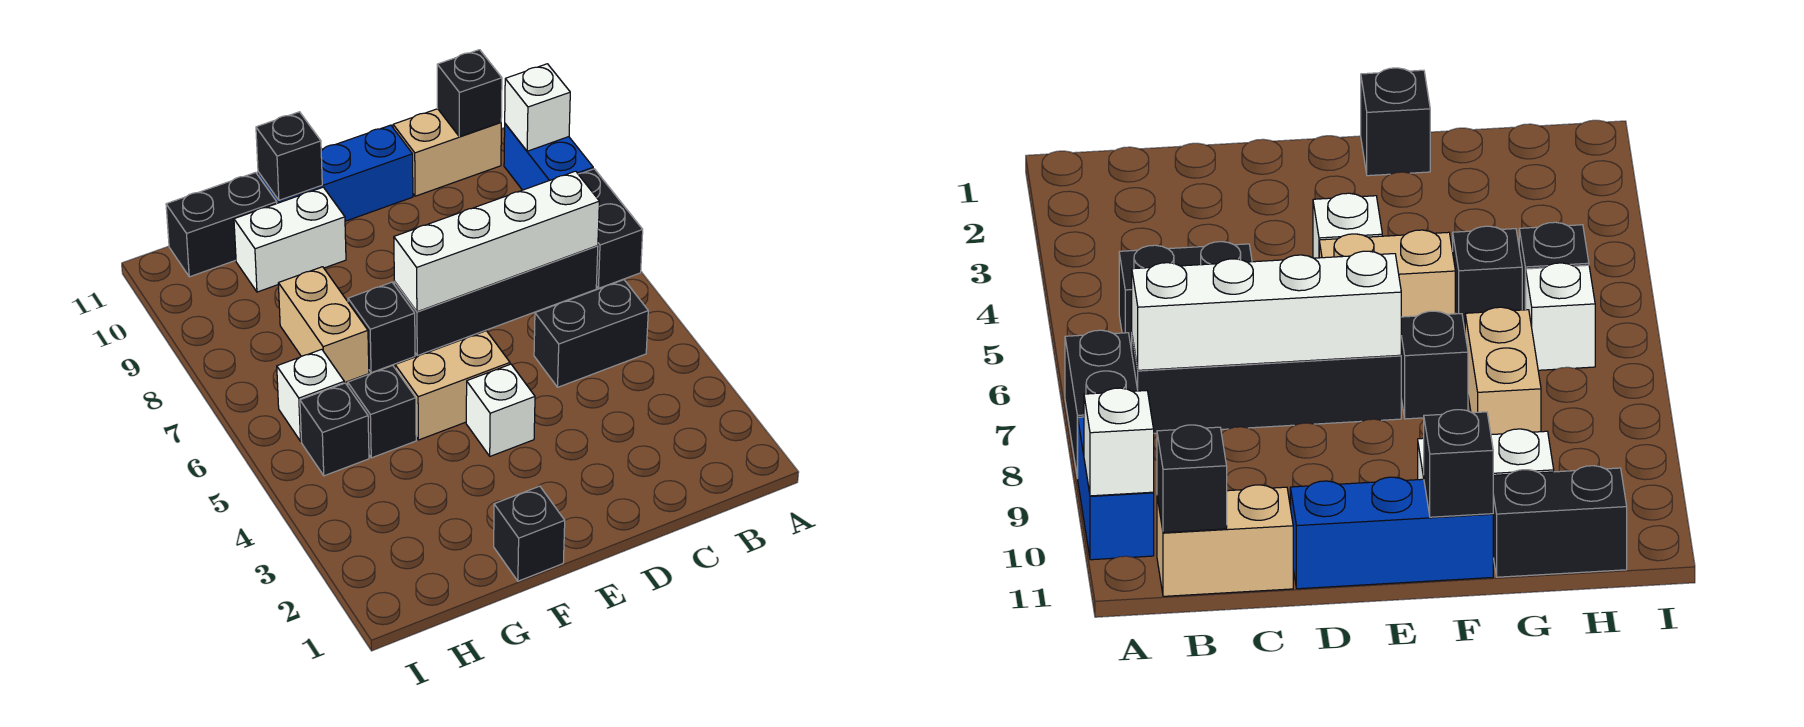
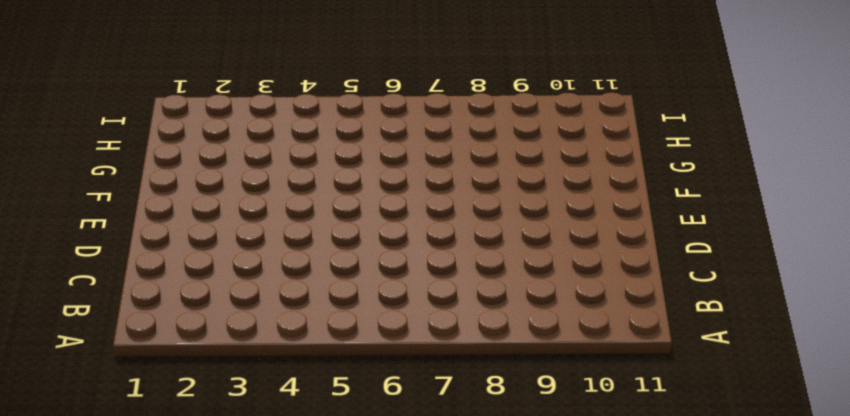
none -> black brick A7:A8 level 1
none -> blue brick A9:A10 level 1
none -> black brick B5:C5 level 1

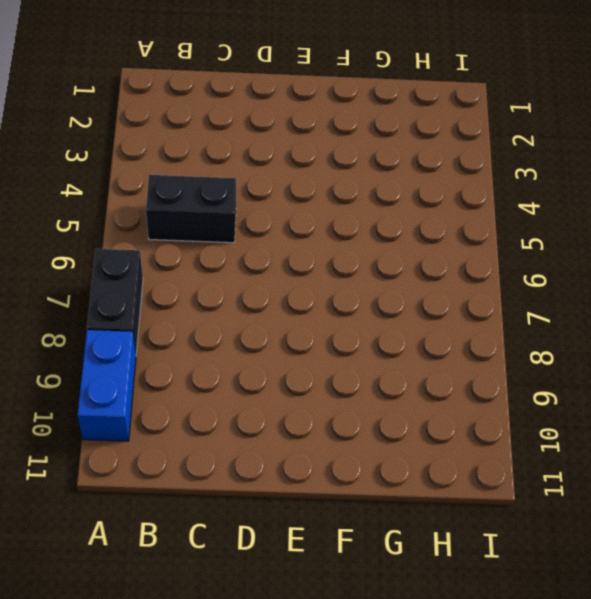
none -> black brick B7:E7 level 1
none -> tan brick B11:C11 level 1
none -> blue brick D11:F11 level 1

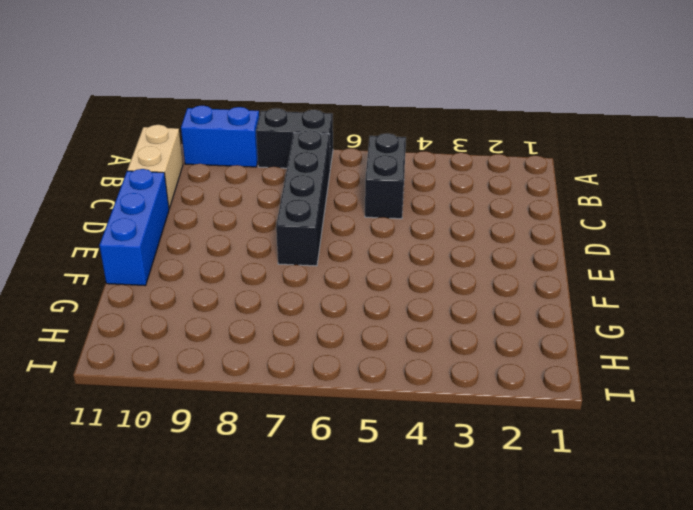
none -> white brick E4 level 1
none -> tan brick E5:F5 level 1
none -> black brick F1 level 1

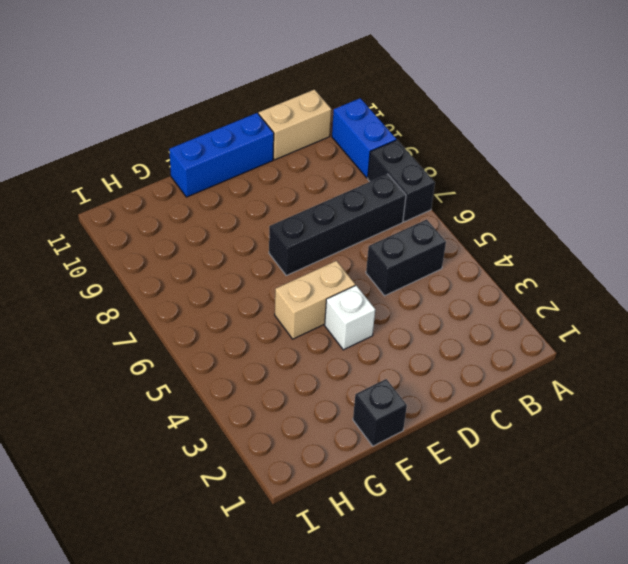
none -> black brick F7 level 1
none -> white brick F10:G10 level 1
none -> black brick G5 level 1

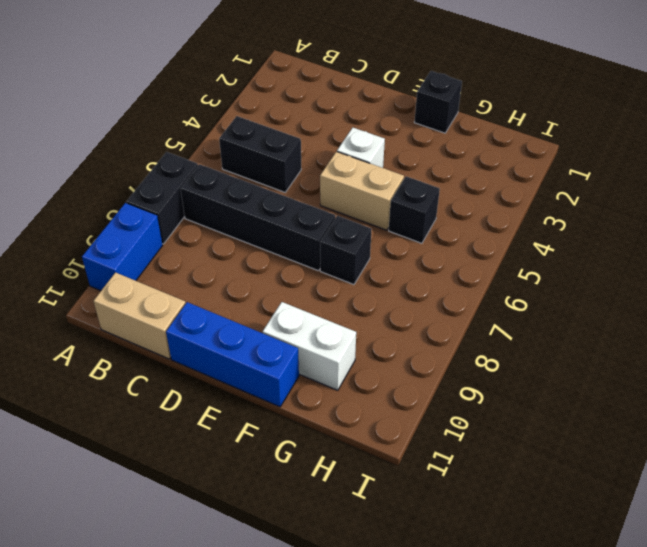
none -> tan brick G7:G8 level 1
none -> black brick G11:H11 level 1
none -> black brick H5 level 1

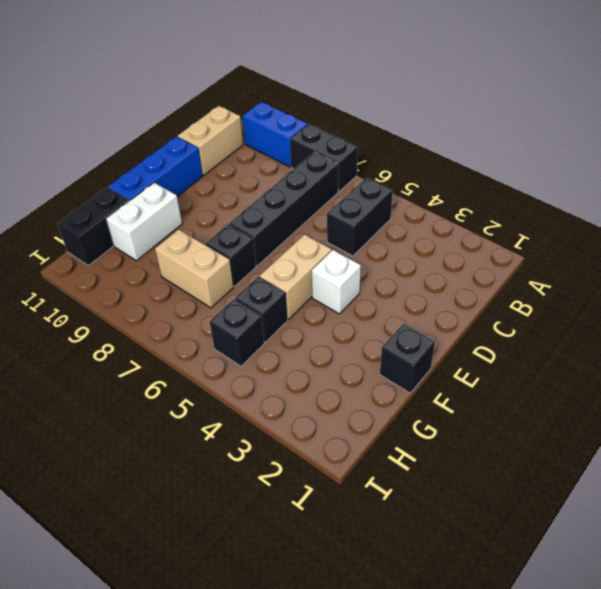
none -> white brick H6 level 1
none -> white brick A10 level 2
none -> white brick B7:E7 level 2

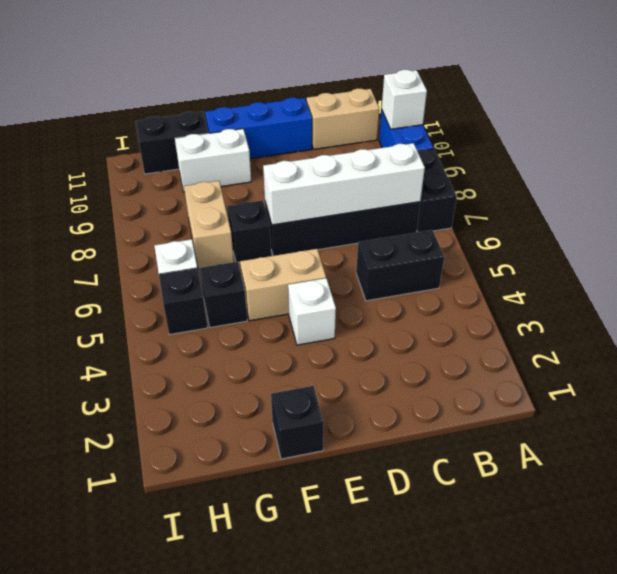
none -> black brick B11 level 2
none -> black brick F11 level 2

